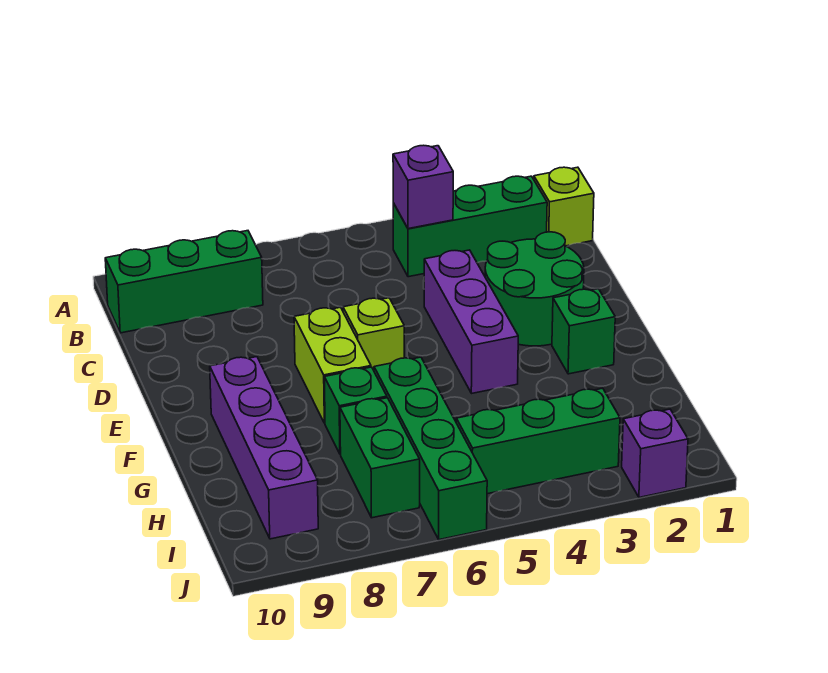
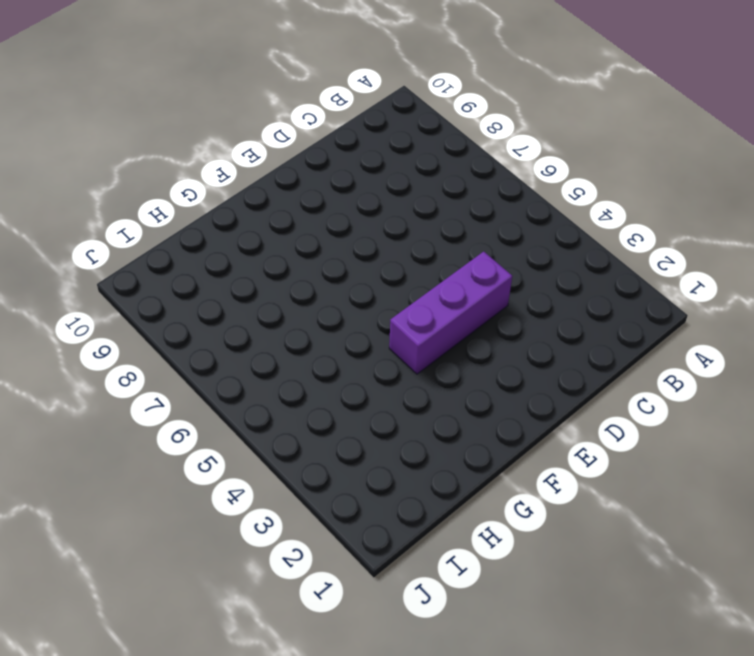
none -> lime brick B1 level 1
none -> green brick B2:B4 level 1
none -> green brick B8:B10 level 1

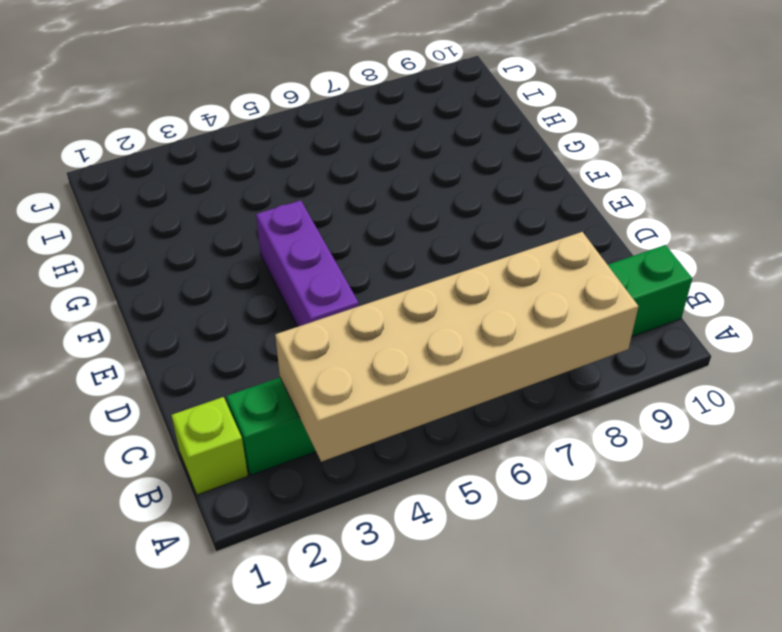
tan brick A3:B8 level 2 -> purple brick B4 level 2
none -> green round brick D2:E3 level 1
none -> lime brick E6 level 1
none -> lime brick E7:F7 level 1

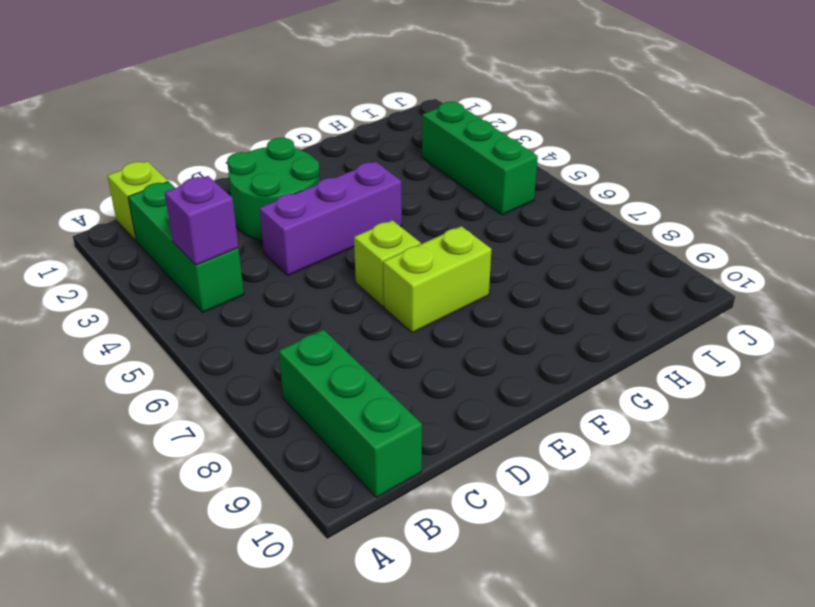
none -> green brick F2 level 1
none -> purple brick F9:I9 level 1
none -> green brick G6:J6 level 1

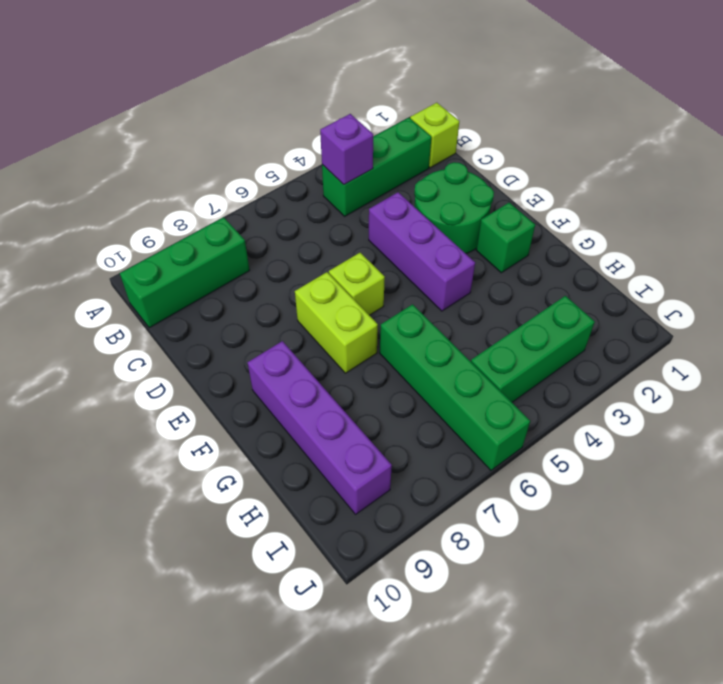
none -> green brick G7 level 1
none -> green brick H7:I7 level 1
none -> purple brick J2 level 1

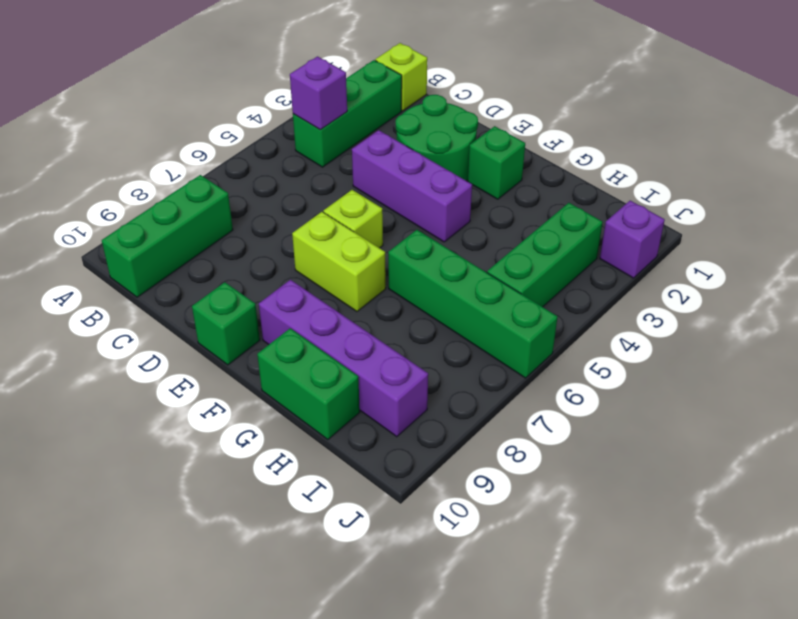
green brick E10 level 1 -> green brick G7 level 1
green brick G10:H10 level 1 -> green brick H7:I7 level 1

